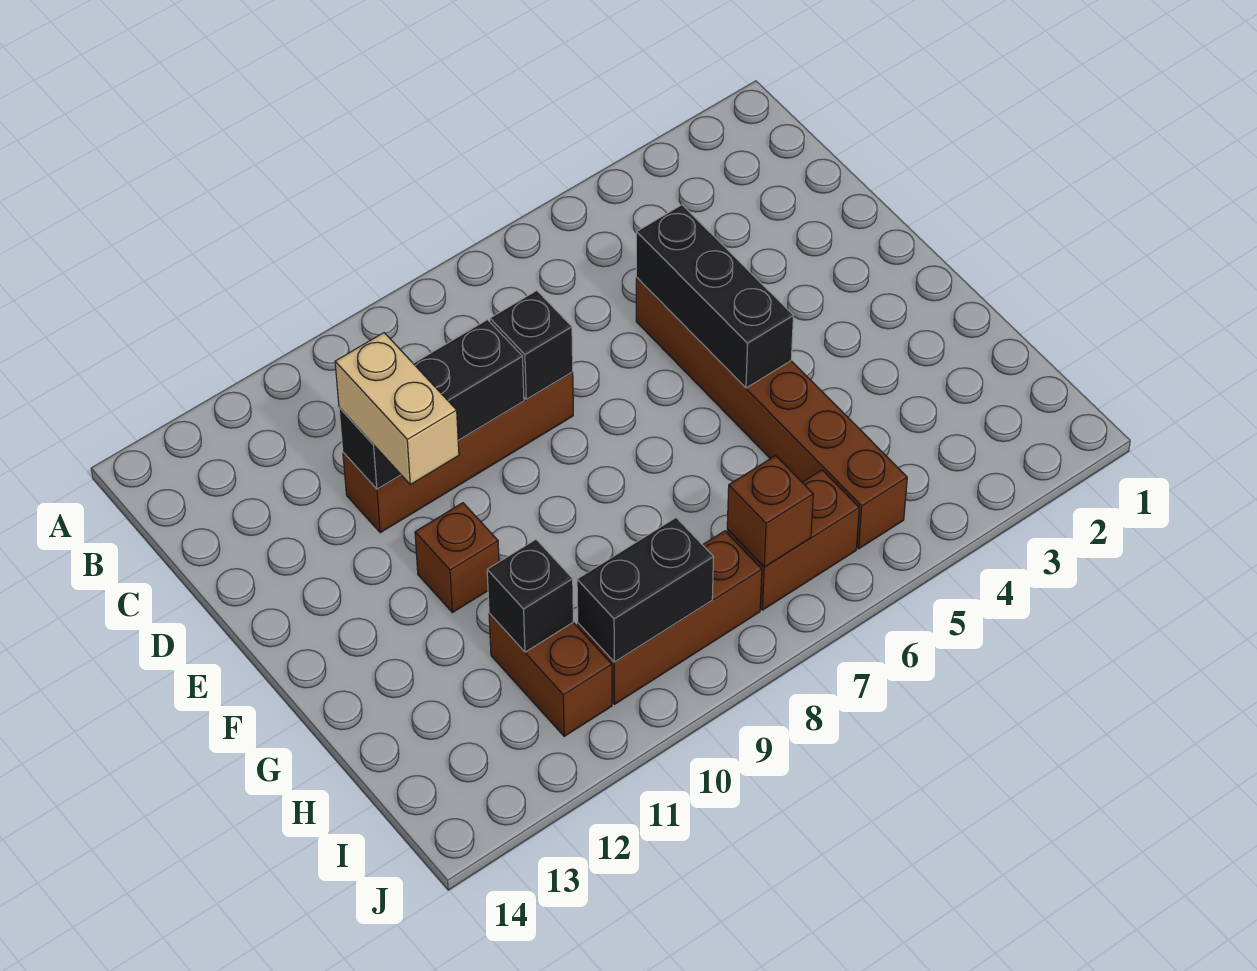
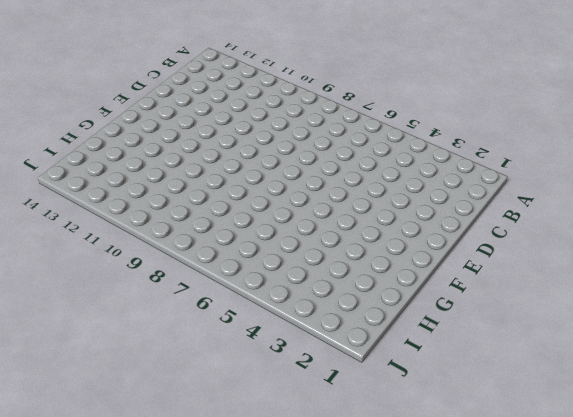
none -> brown brick D5:I5 level 1
none -> brown brick D8:D11 level 1
none -> brown brick F11 level 1

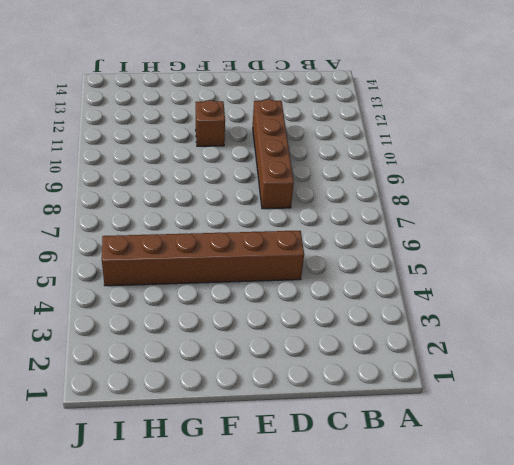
none -> brown brick H11:I11 level 1
none -> brown brick I6:I7 level 1
none -> brown brick I8:I10 level 1

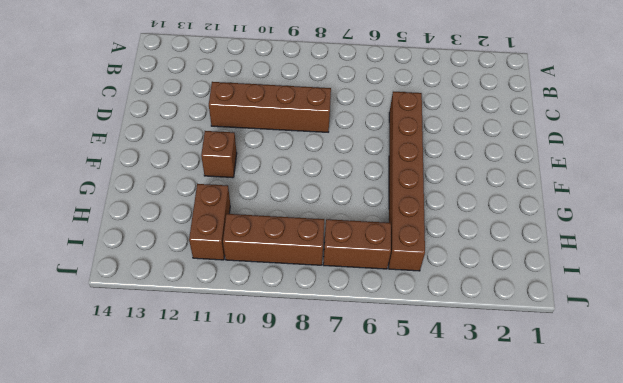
none -> black brick D5:F5 level 2
none -> black brick D8 level 2
none -> black brick D9:D11 level 2

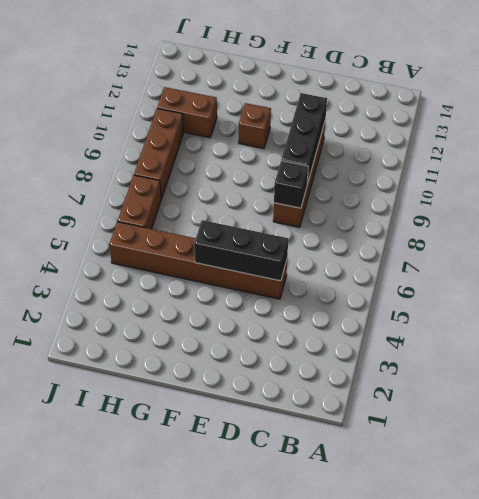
none -> black brick H11 level 2
none -> brown brick I7 level 2
none -> black brick I9:I10 level 2

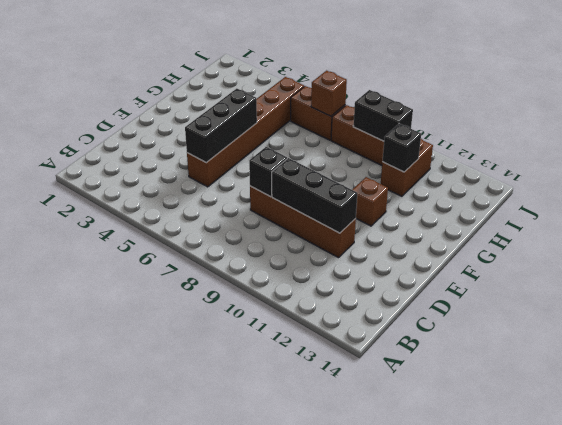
none -> tan brick D11:E11 level 3

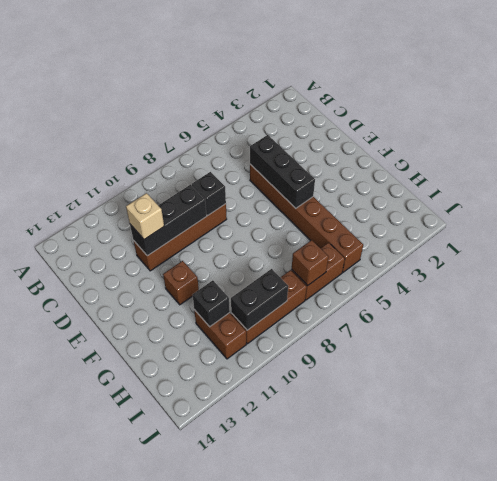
tan brick D11 level 3 -> tan brick D11:E11 level 3

